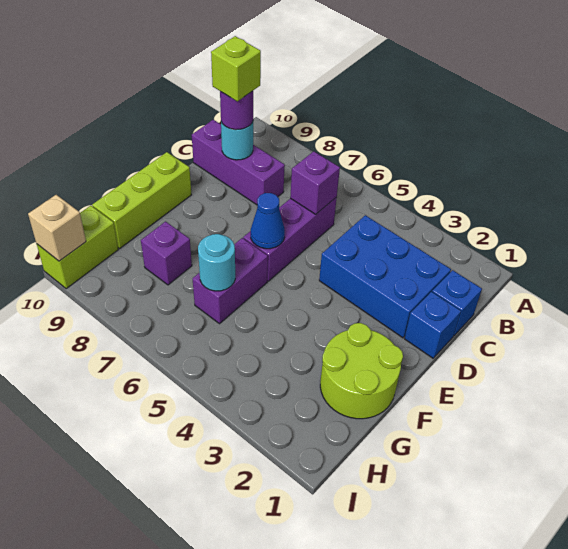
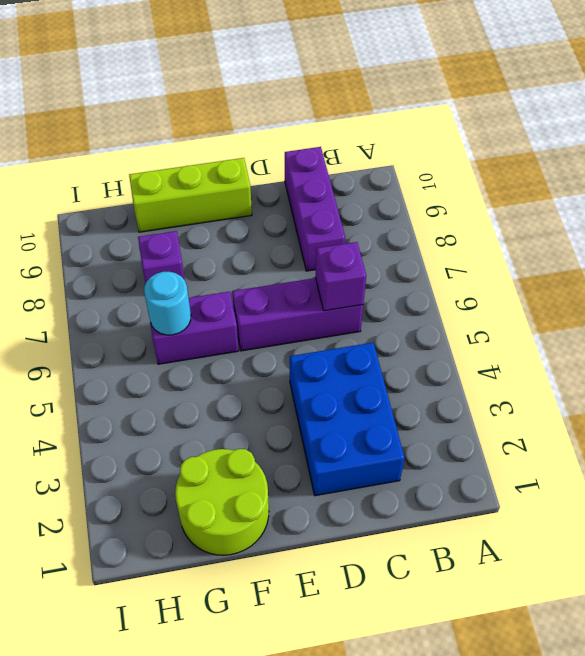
none -> blue brick C1 level 1
none -> blue brick D1 level 1
none -> lime brick H10:I10 level 1

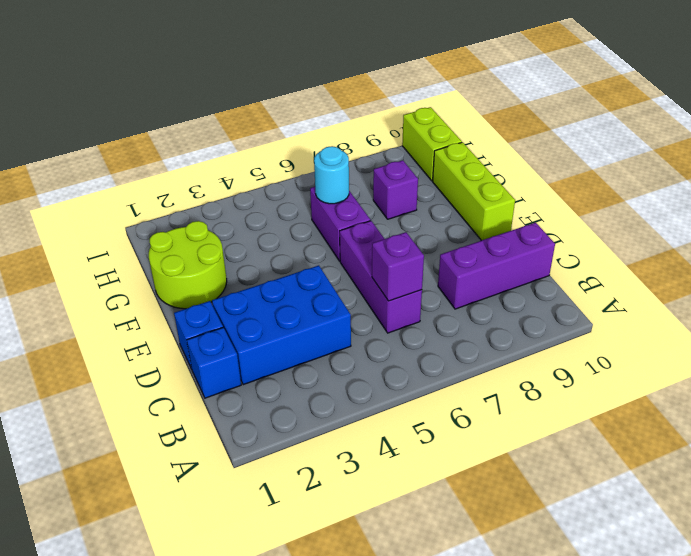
none -> cyan round brick C9 level 2
none -> blue cone E6 level 2
none -> tan brick I10 level 2

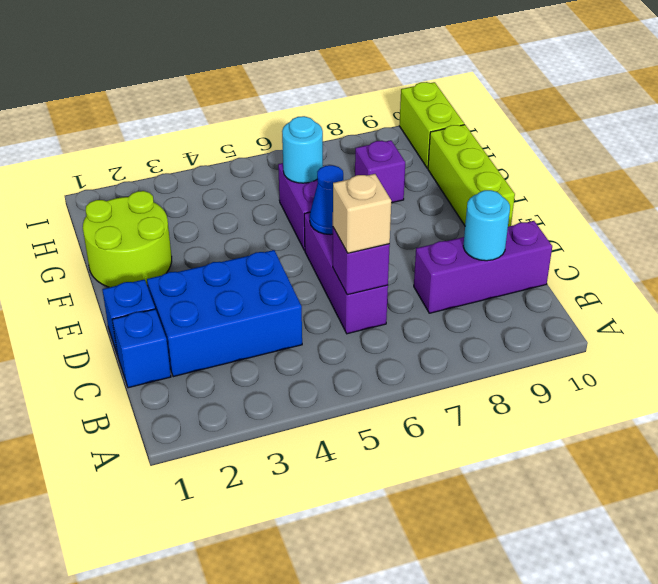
tan brick C6 level 3 -> tan brick I10 level 2
none -> purple round brick C9 level 3
none -> lime brick C9 level 4

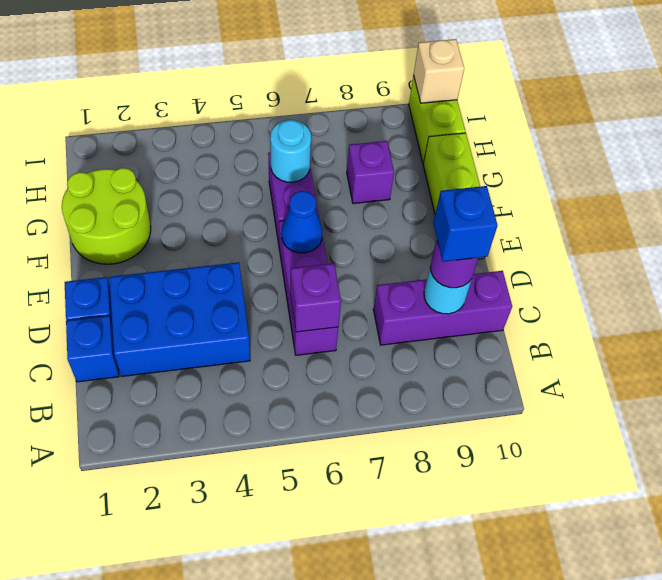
blue brick C9 level 4 -> lime brick C9 level 4

